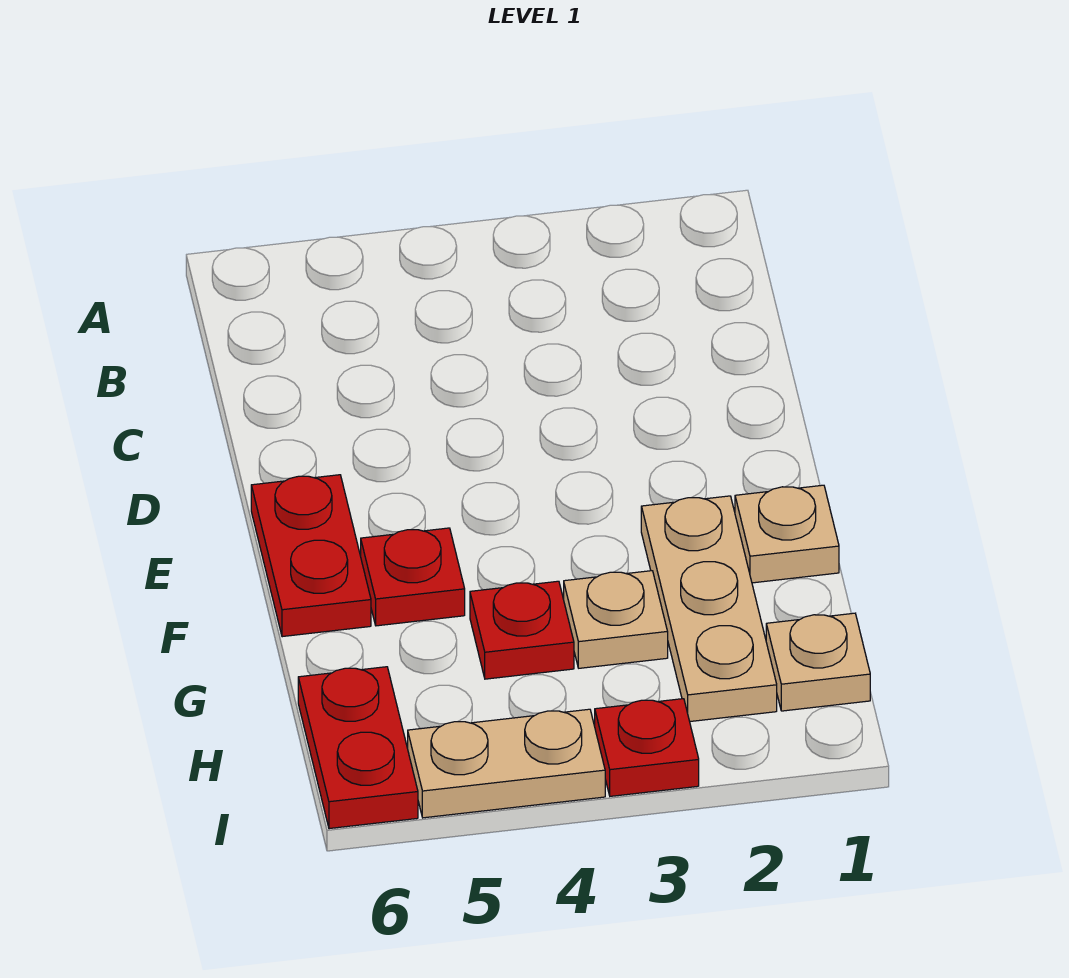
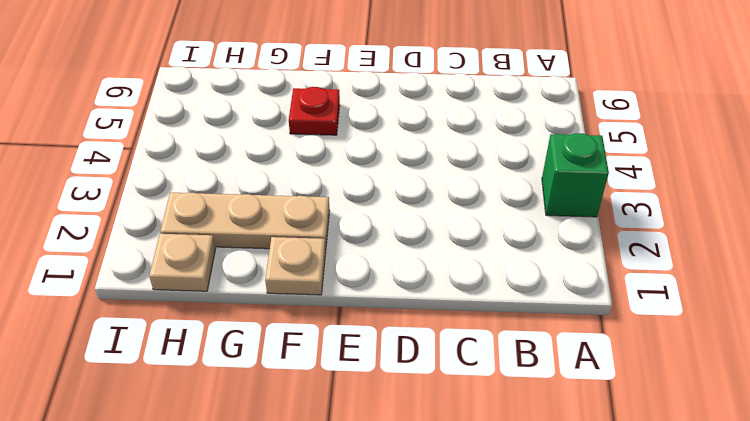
green brick A3 level 1 -> none
none -> red plate E6:F6 level 1
none -> tan plate G3 level 1

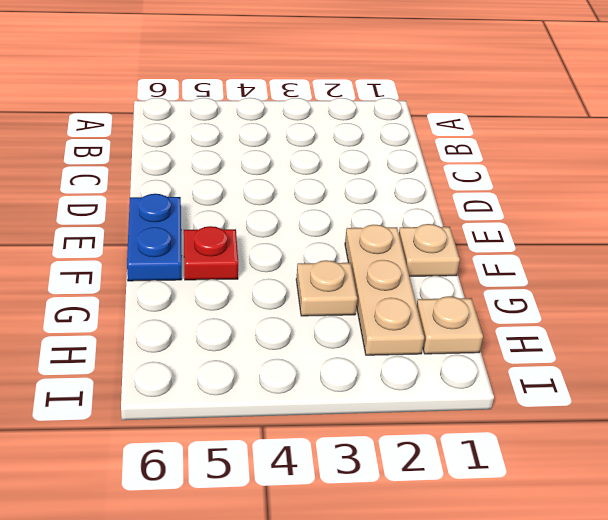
blue plate E6:F6 level 1 -> red plate E6:F6 level 1
none -> red plate G4 level 1
none -> red plate H6:I6 level 1

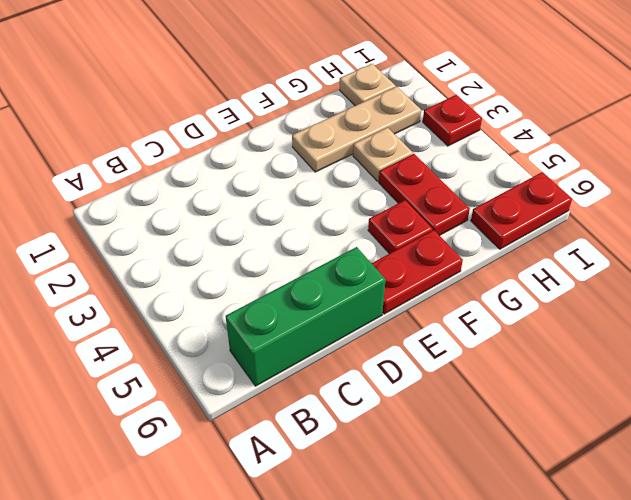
green brick B6:D6 level 1 -> none
red plate G4:G5 level 1 -> red plate G4 level 1
none -> tan plate F1 level 1
none -> tan plate I4:I5 level 1

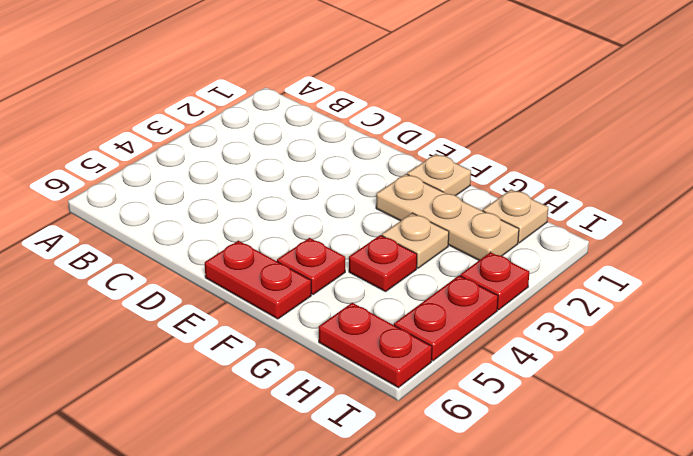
red plate I4:I5 level 1 -> tan plate I4:I5 level 1

